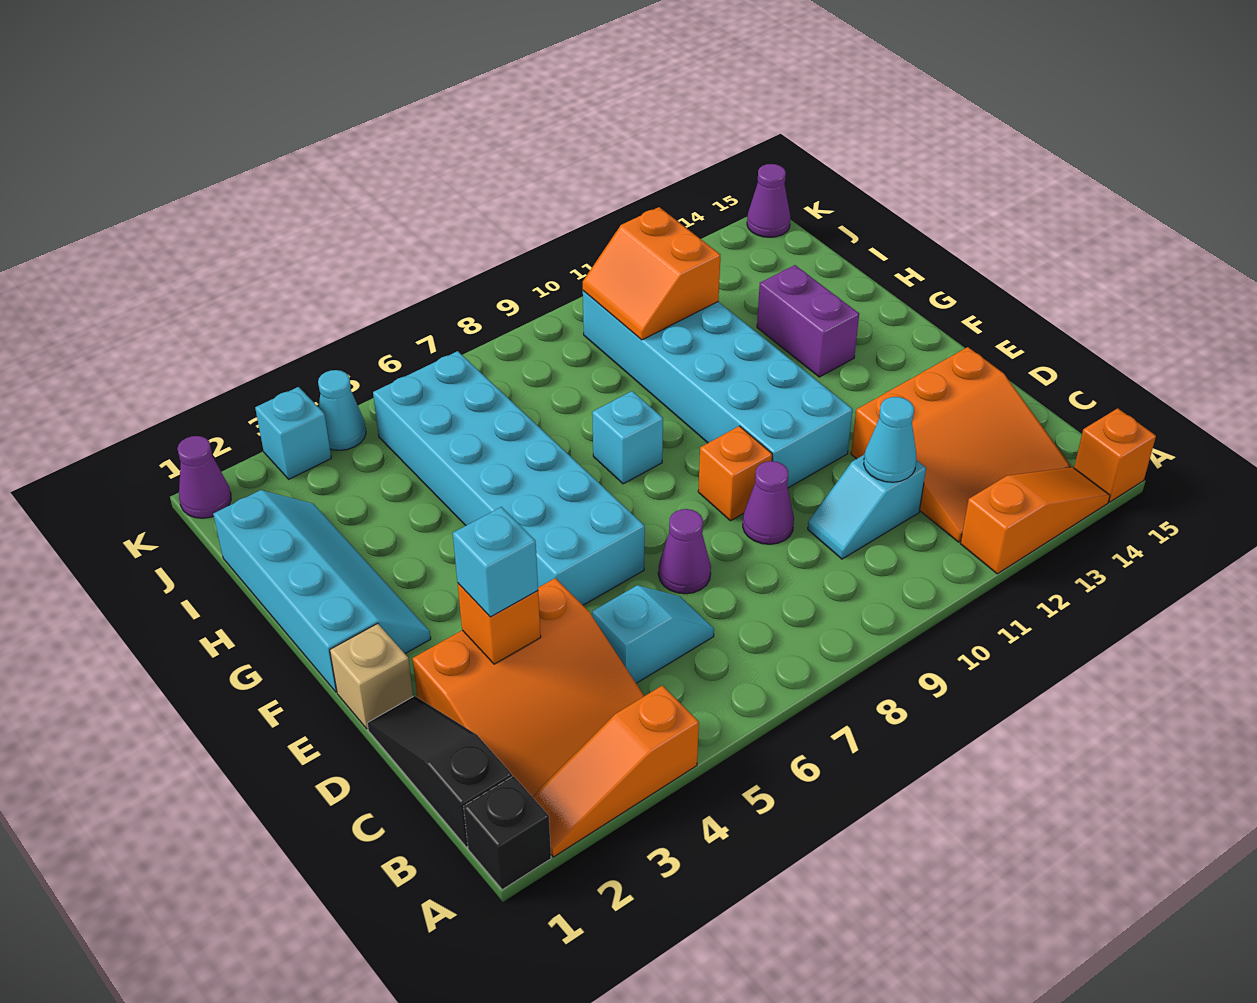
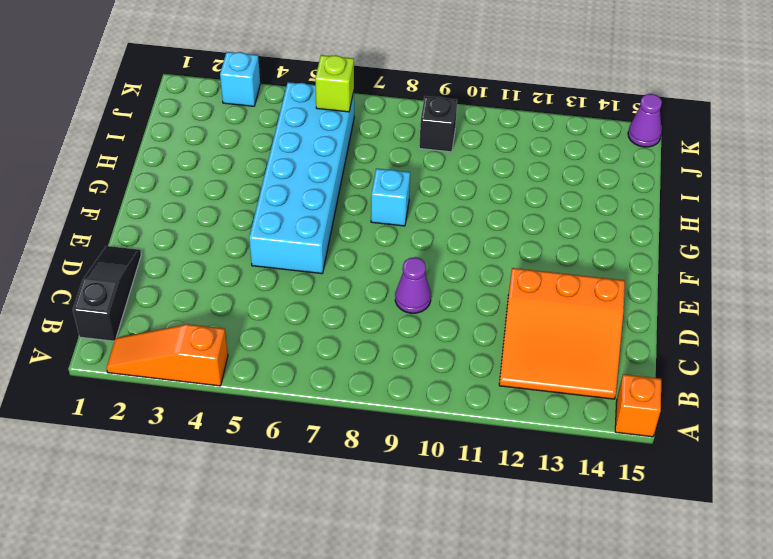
lime brick J6 level 2 -> none
black brick J9 level 1 -> black brick A1 level 1
none -> orange slope A12:A14 level 1 top 12
none -> orange slope B2:D4 level 1 top D
none -> cyan slope C5:C6 level 1 top 5

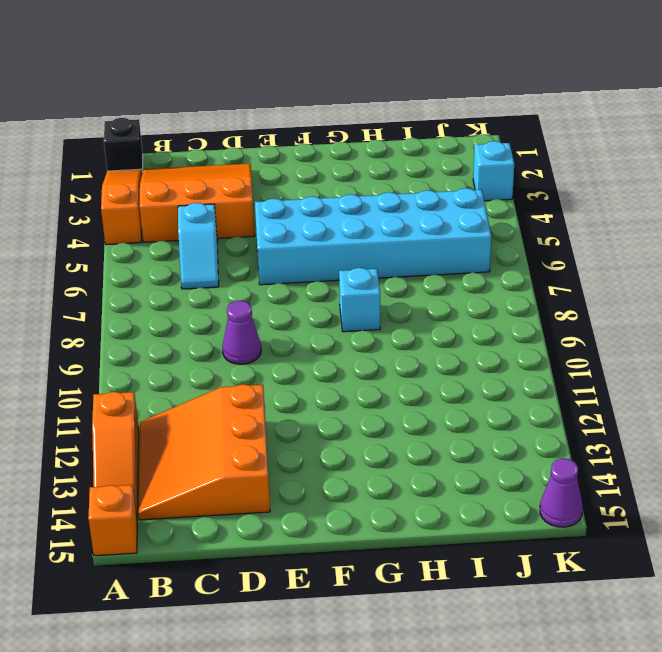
orange slope B2:D4 level 1 top 4 -> orange slope B2:D4 level 1 top D
none -> black slope B1:D1 level 1 top B
none -> cyan slope C10:C11 level 1 top 11
none -> purple cone D7 level 1

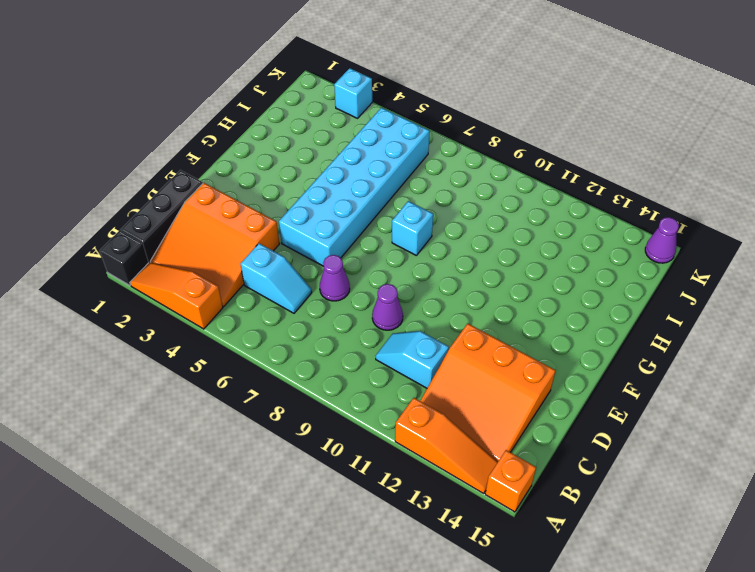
black brick B1:D1 level 1 -> black slope B1:D1 level 1 top B
none -> tan brick E1 level 1
none -> orange brick E9 level 1
none -> cyan brick E10:J11 level 1

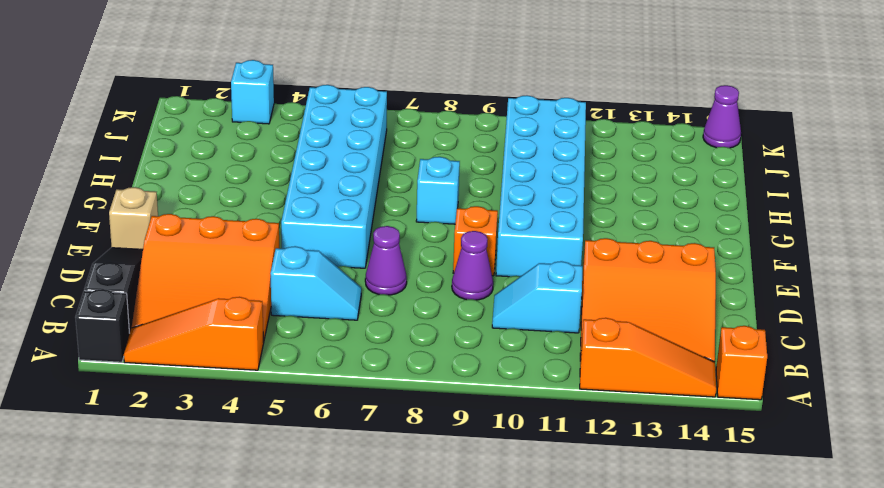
none -> cyan slope F1:I2 level 1 top 1
none -> purple brick G13:H13 level 1
none -> purple cone K1 level 1

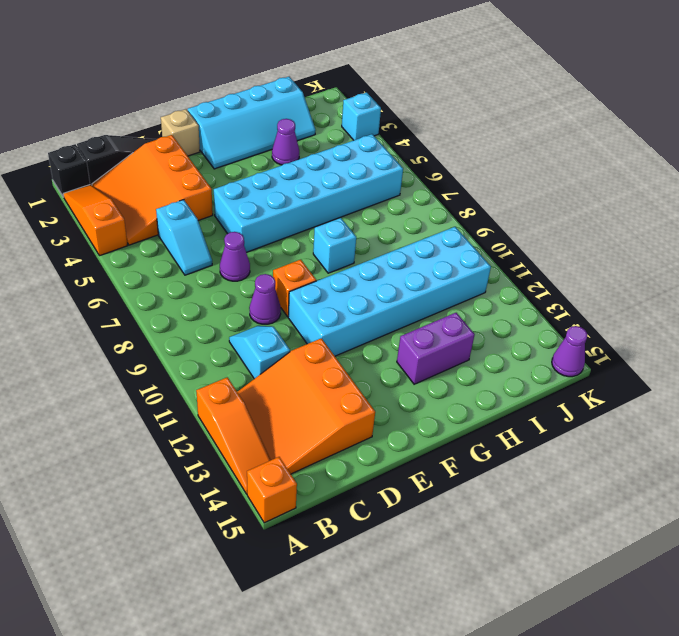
purple cone H3 level 1 -> purple cone K1 level 1
none -> cyan cone K4 level 1
none -> cyan cone C11 level 2
none -> orange brick D3 level 2

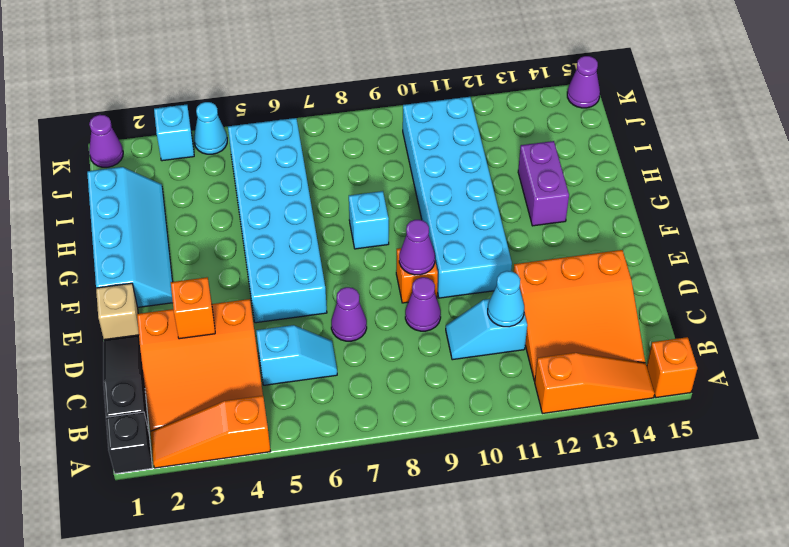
purple cone E9 level 2 -> none
none -> orange slope I10:J11 level 2 top 11
none -> cyan brick D3 level 3

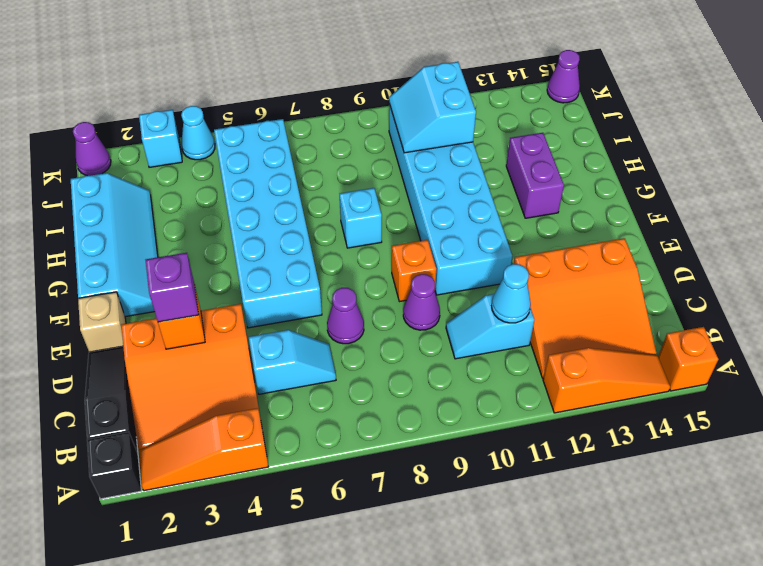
purple brick D3 level 3 -> cyan brick D3 level 3
cyan slope I10:J11 level 2 top 11 -> orange slope I10:J11 level 2 top 11

